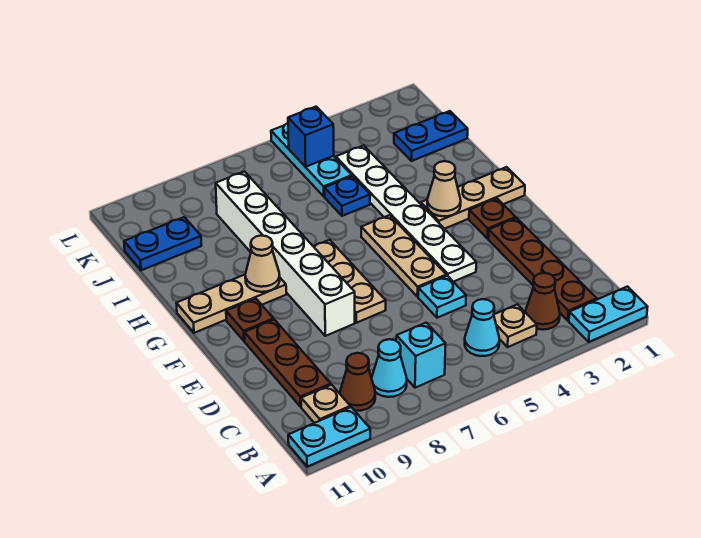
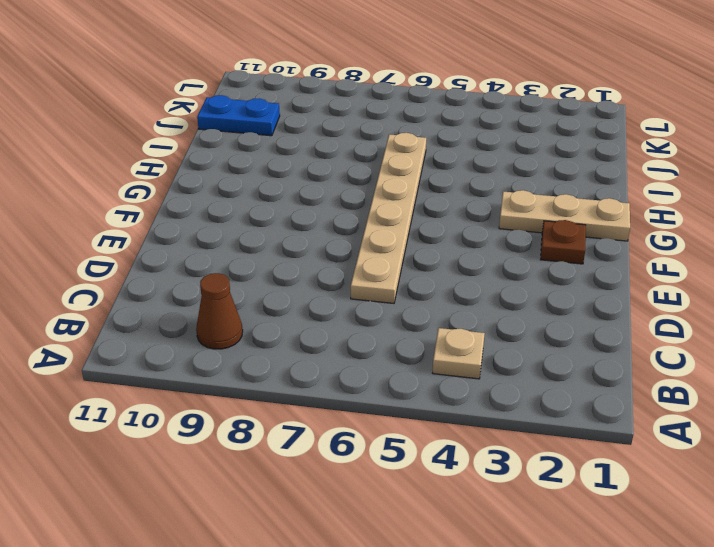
tan plate D6:I6 level 1 -> none
none -> cyan plate A1:A2 level 1
none -> cyan plate A10:A11 level 1
none -> brown plate B2:E2 level 1

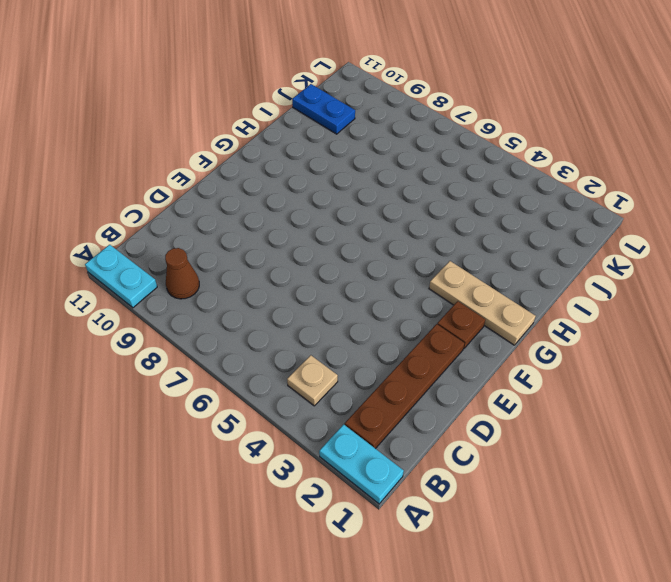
none -> brown cone B3 level 1
none -> cyan cone B5 level 1
none -> cyan brick B7 level 1

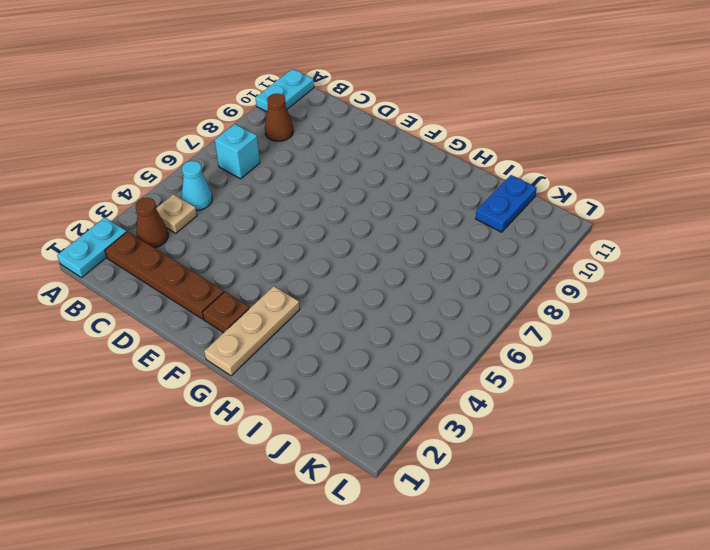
none -> cyan cone B8 level 1
none -> tan plate B10 level 1
none -> brown plate C10:E10 level 1

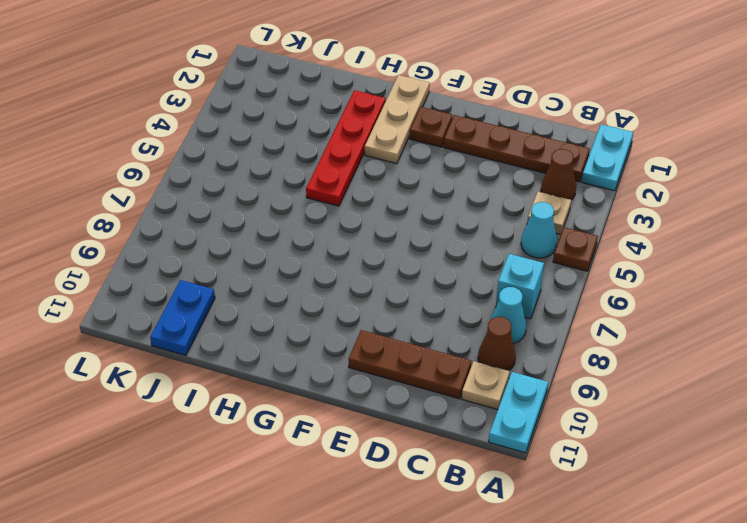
brown plate A5 level 1 -> brown plate F10 level 1
red plate H2:H5 level 1 -> white plate E4:J4 level 1
none -> cyan plate D5 level 1
none -> tan plate E5:G5 level 1
none -> tan plate E7:G7 level 1

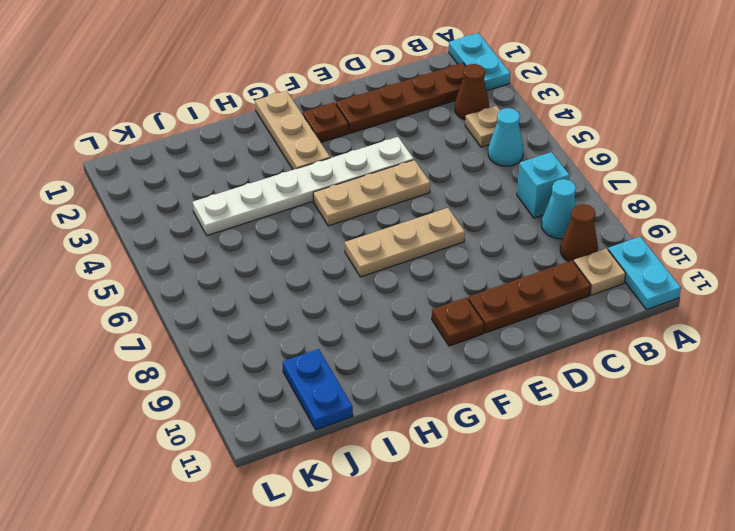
none -> cyan plate D5 level 1
none -> white brick E8:J8 level 1
none -> tan plate G9:G11 level 1

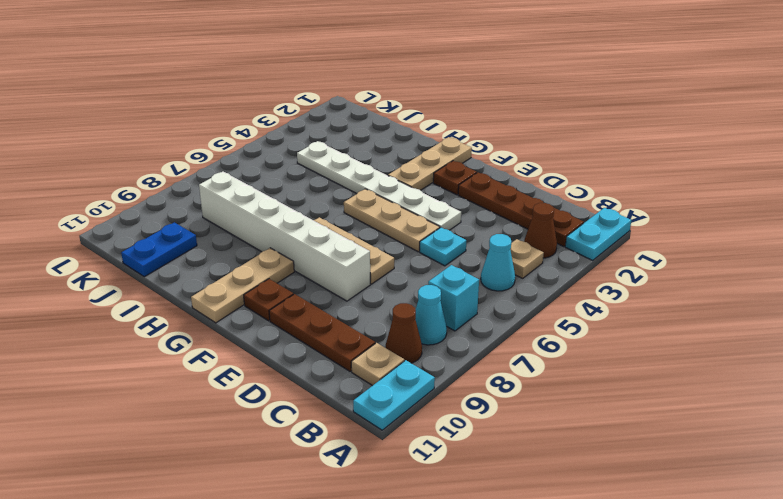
none -> blue plate I5 level 1
none -> blue plate J1:J2 level 1
none -> cyan plate J5:L5 level 1

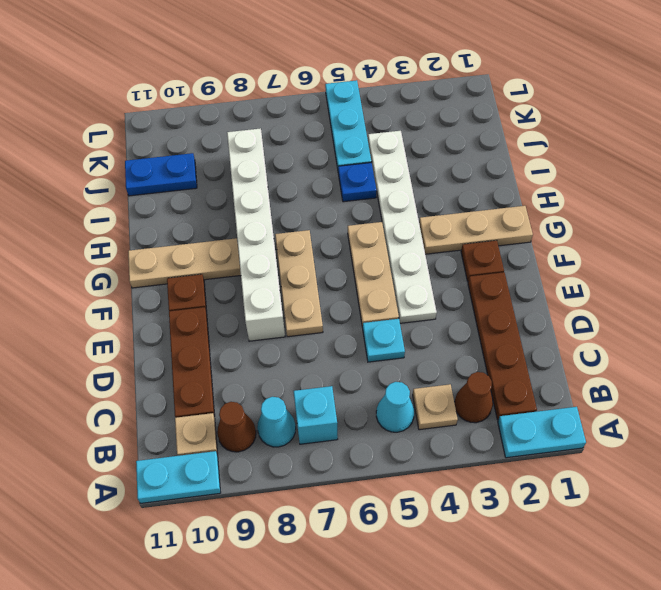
none -> blue plate J1:J2 level 1
none -> tan cone G3 level 2
none -> tan cone G9 level 2

